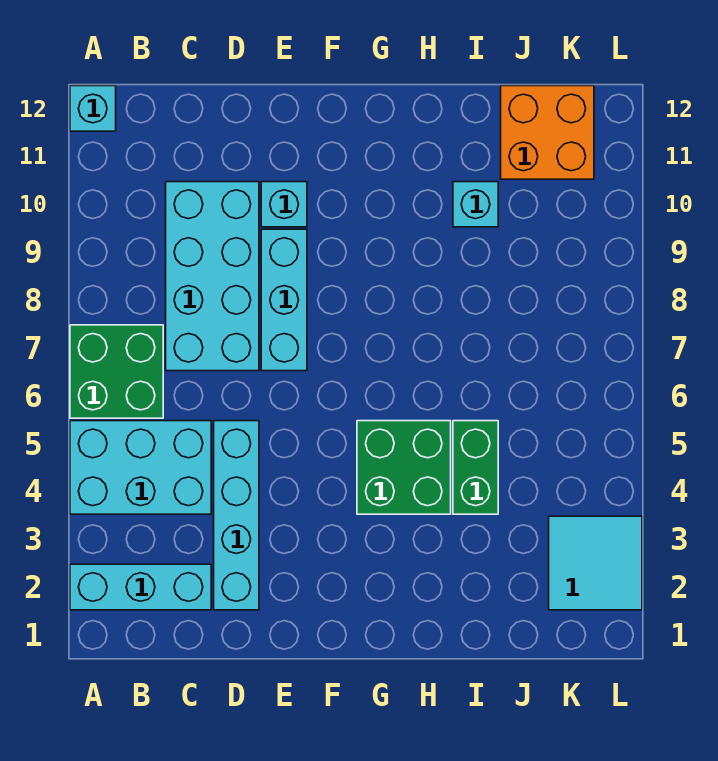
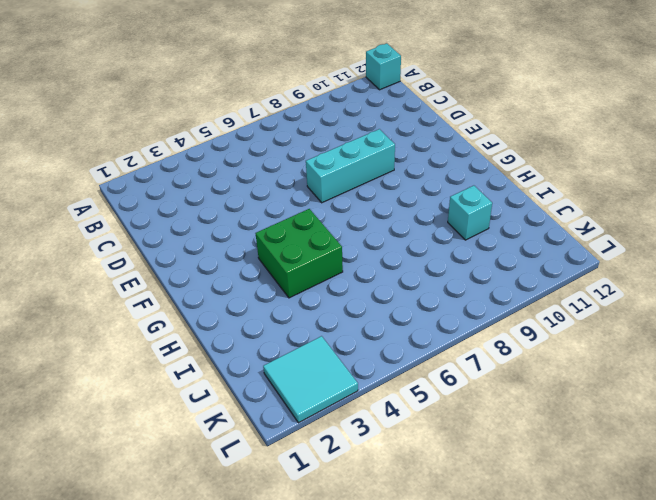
none -> cyan brick A2:C2 level 1
none -> cyan brick A4:C5 level 1
none -> green brick A6:B7 level 1

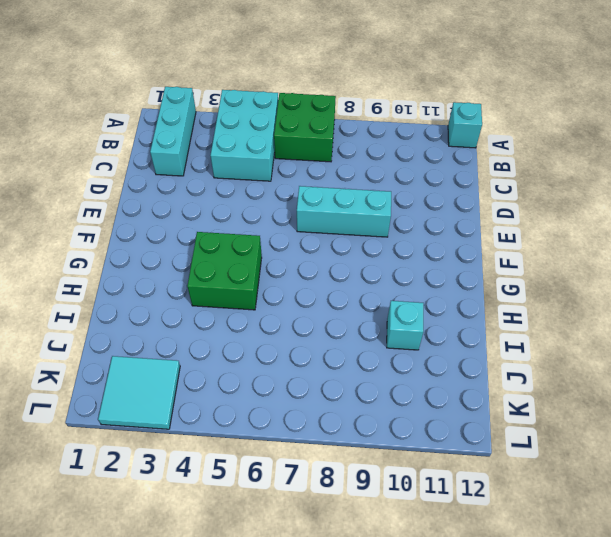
none -> cyan brick C7:D10 level 1
none -> cyan brick D2:D5 level 1
none -> cyan brick E10 level 1

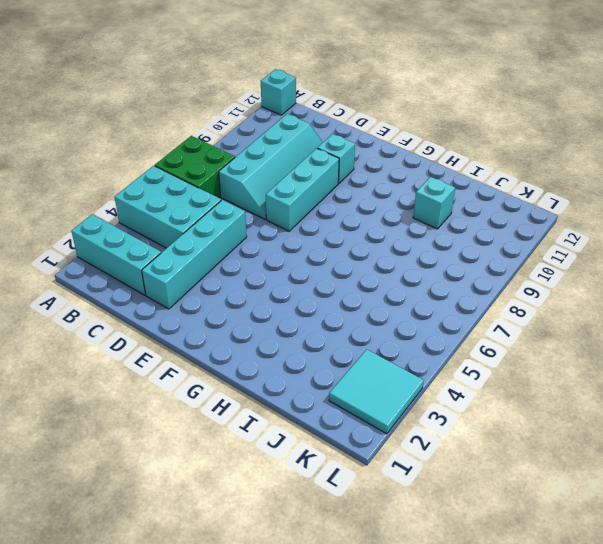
cyan slope C7:D10 level 1 top C -> cyan brick C7:D10 level 1
none -> green brick G4:H5 level 1
none -> green brick I4:I5 level 1
none -> orange brick J11:K12 level 1

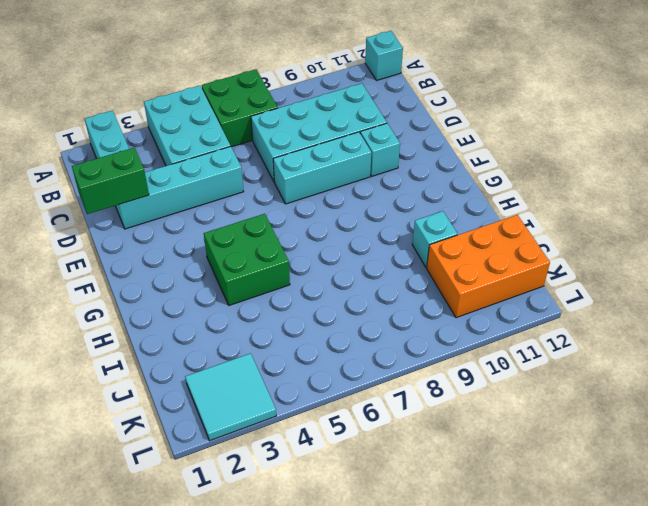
green brick D1:D2 level 2 -> green brick I4:I5 level 1
orange brick J10:K12 level 1 -> orange brick J11:K12 level 1

